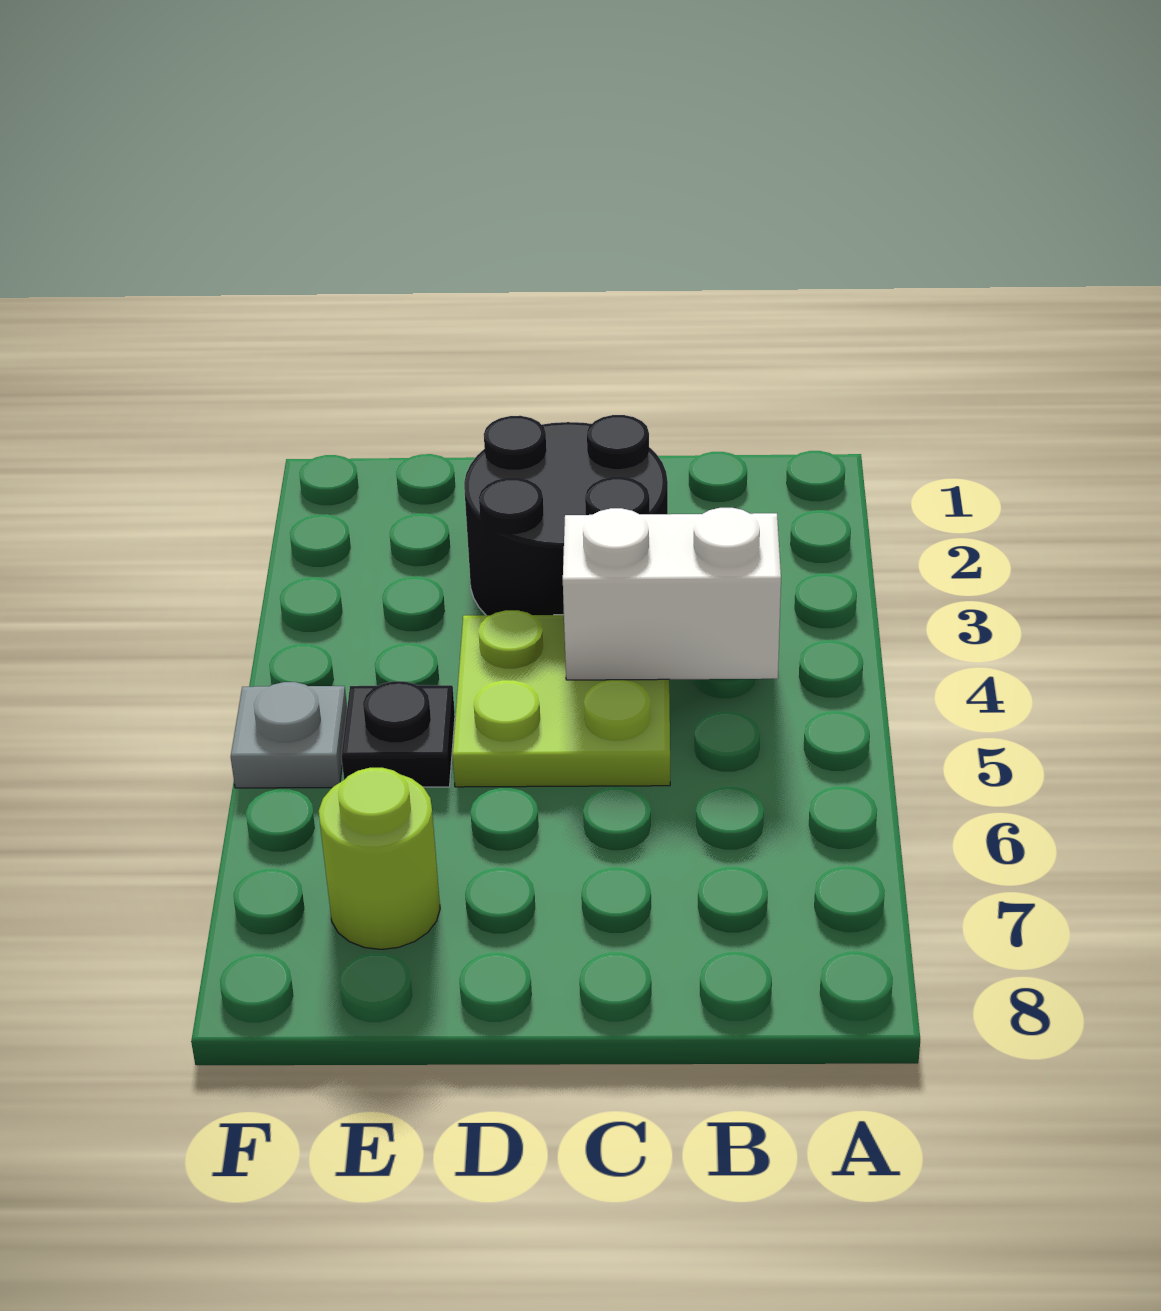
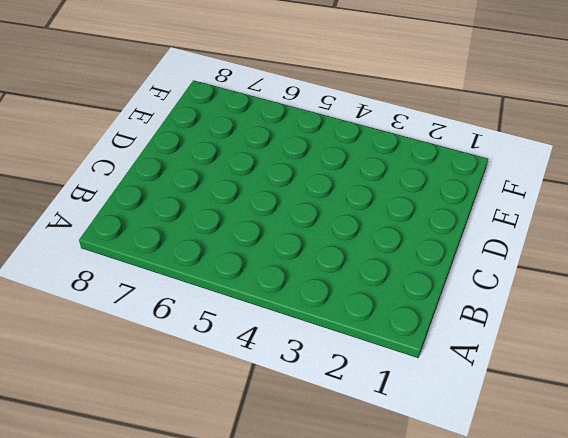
none -> black round brick C2:D3 level 1
none -> lime plate C4:D5 level 1

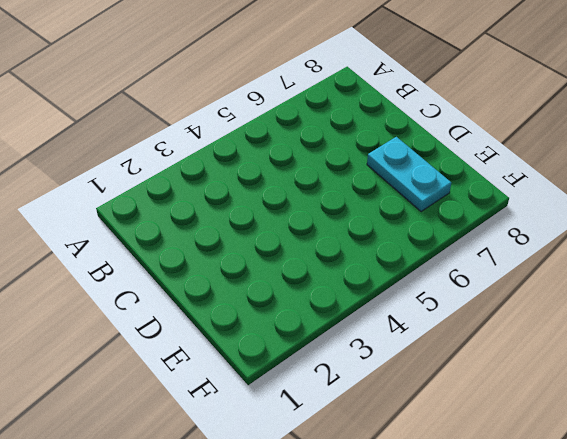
cyan plate D7:E7 level 1 -> lime round brick E7 level 1
none -> black round brick C2:D3 level 1
none -> lime plate C4:D5 level 1

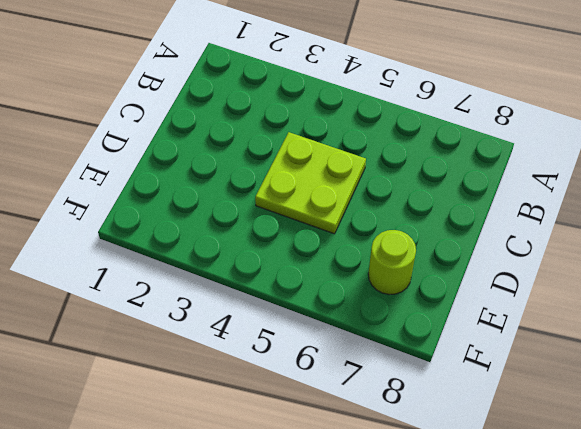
none -> black round brick C2:D3 level 1
none -> black plate E5 level 1

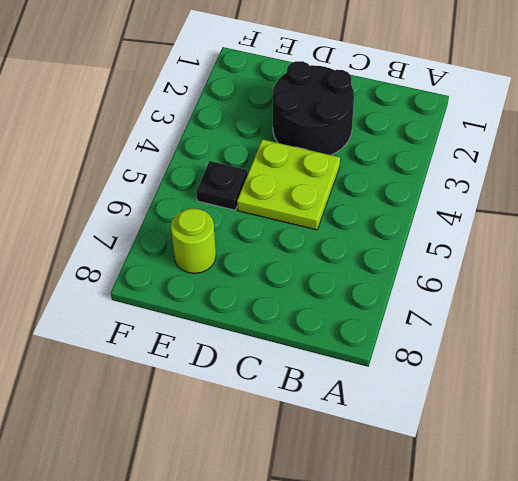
none -> grey plate F5 level 1
none -> white brick B4:C4 level 2

